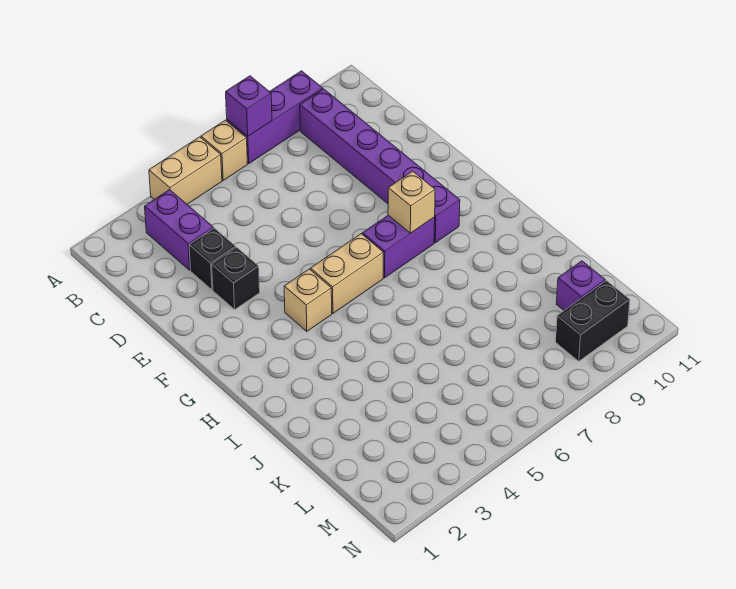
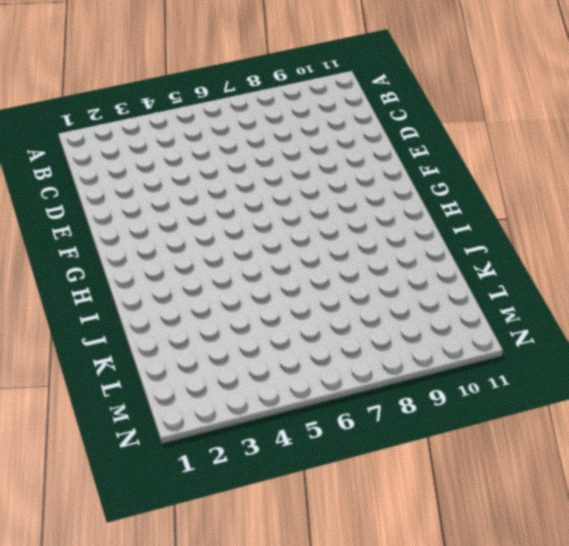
none -> tan brick A4:A5 level 1
none -> tan brick A6 level 1
none -> purple brick A7:A9 level 1

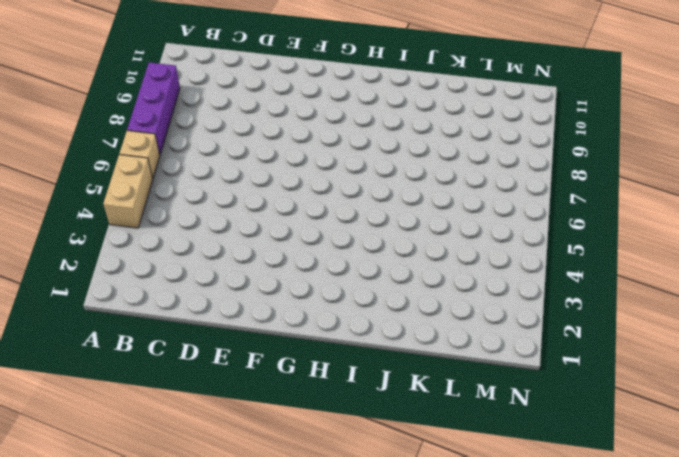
none -> purple brick B3:C3 level 1
none -> purple brick B9:G9 level 1
none -> black brick D3 level 1

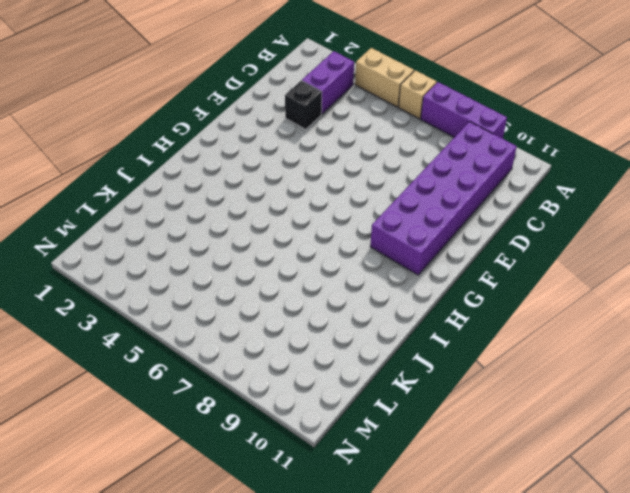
purple brick B9:G10 level 1 -> purple brick B9:G9 level 1
none -> black brick E3 level 1
none -> tan brick G4 level 1
none -> tan brick G5:G6 level 1

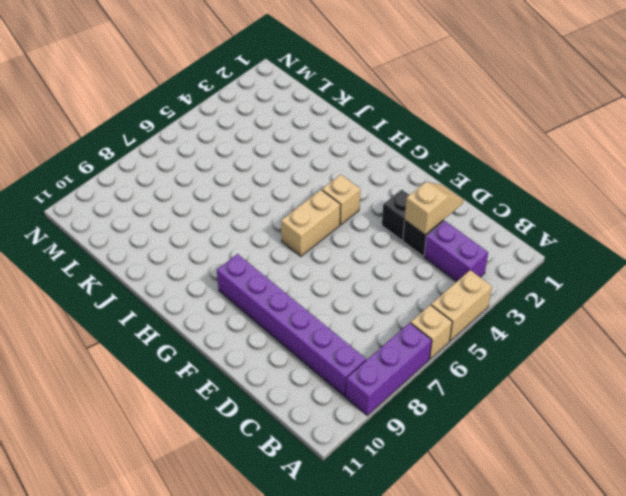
tan slope D2:D3 level 2 top 3 -> none
none -> purple brick G7:G8 level 1
none -> purple brick L10 level 1
none -> black brick M9:M10 level 1

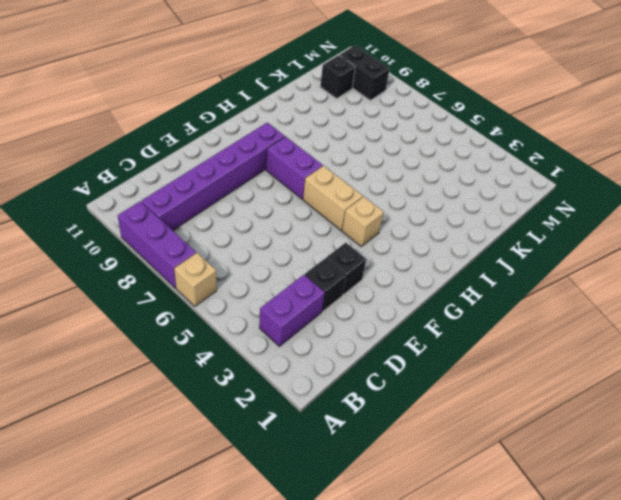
black brick L10 level 1 -> purple brick L10 level 1
none -> tan brick A4:A5 level 1
none -> purple brick A7 level 2
none -> tan brick G8 level 2

